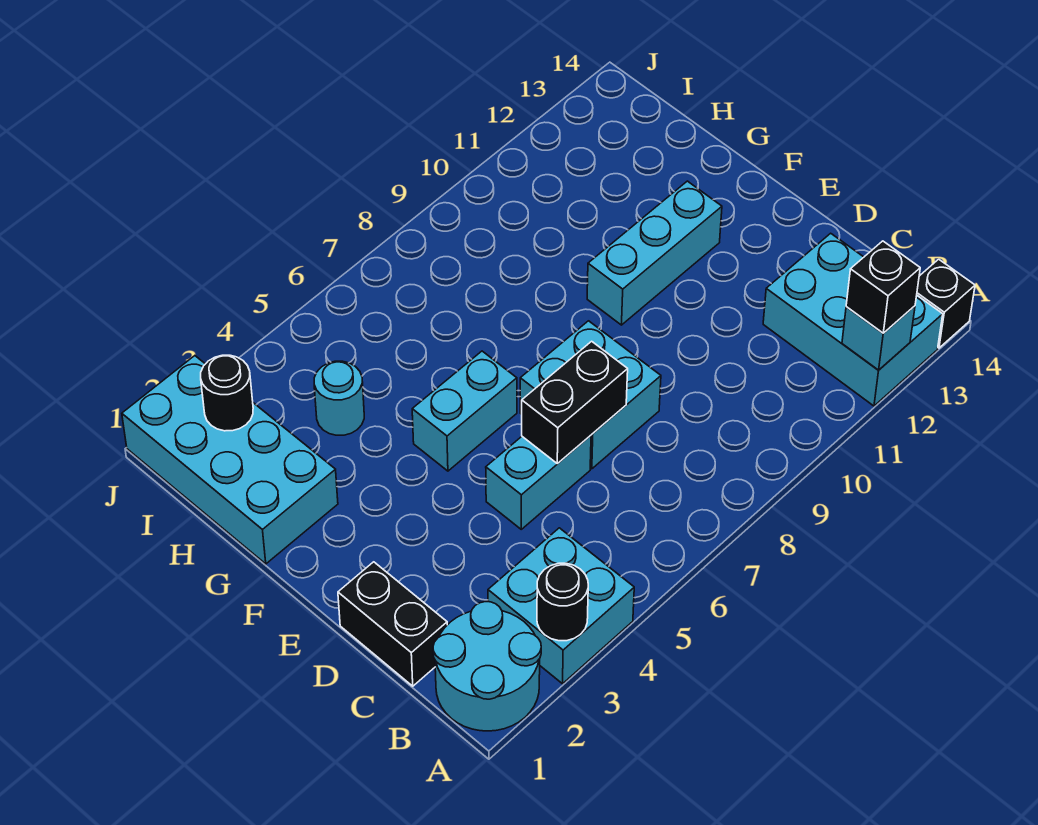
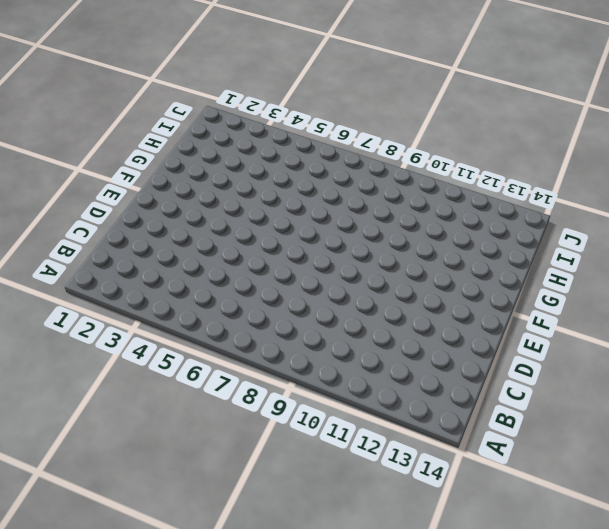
none -> cyan round brick A1:B2 level 1
none -> cyan brick A3:B4 level 1
none -> cyan brick A12:C13 level 1

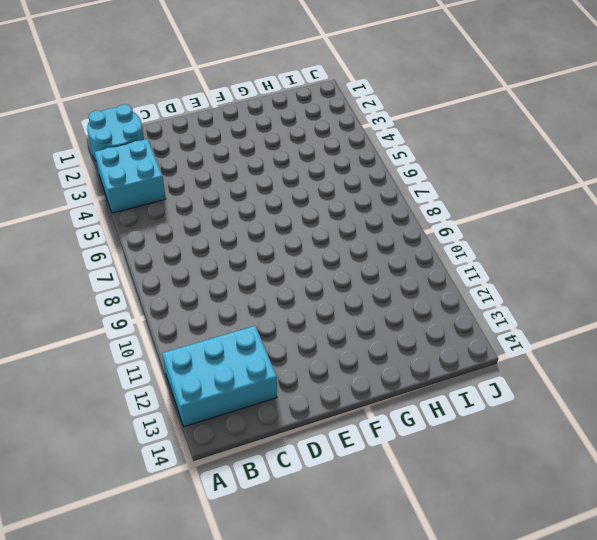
none -> black brick A14 level 1
none -> black brick C1:D1 level 1
none -> cyan brick D5:D6 level 1

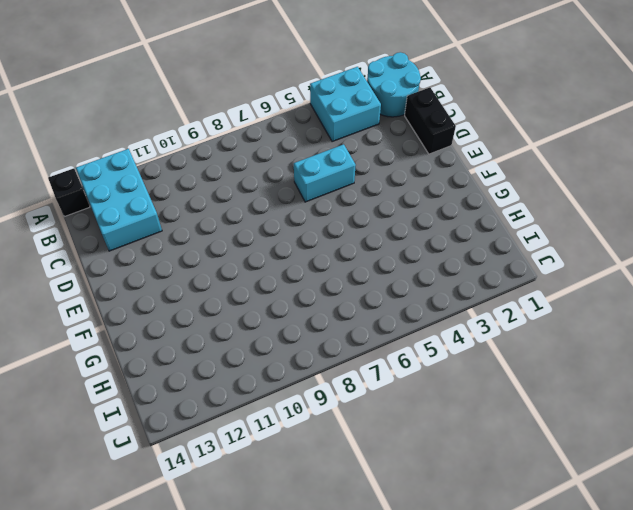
none -> cyan brick D7:E8 level 1
none -> cyan brick F5:F6 level 1
none -> cyan brick F10:F12 level 1

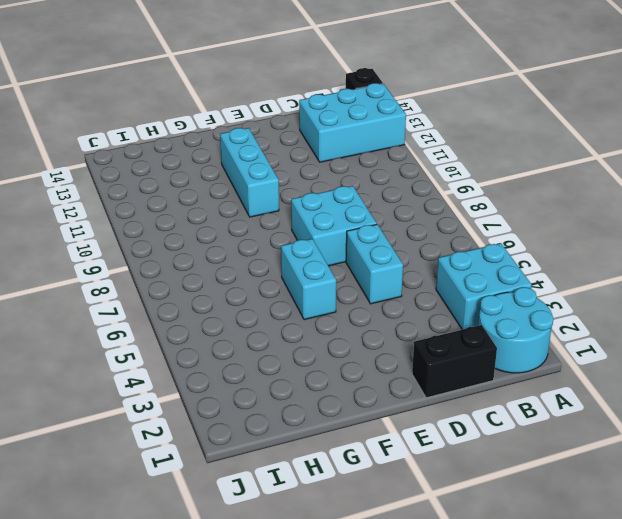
none -> cyan brick G1:J2 level 1
none -> cyan round brick H4 level 1
none -> black round brick A3 level 2

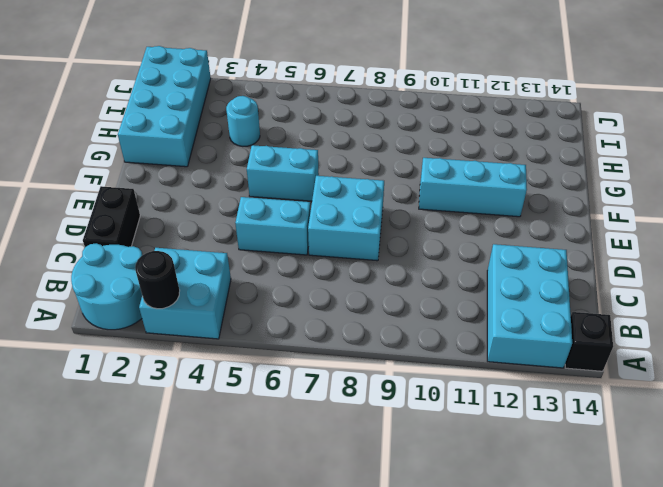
none -> cyan brick A12 level 2
none -> black brick D6:D7 level 2
none -> black round brick I2 level 2

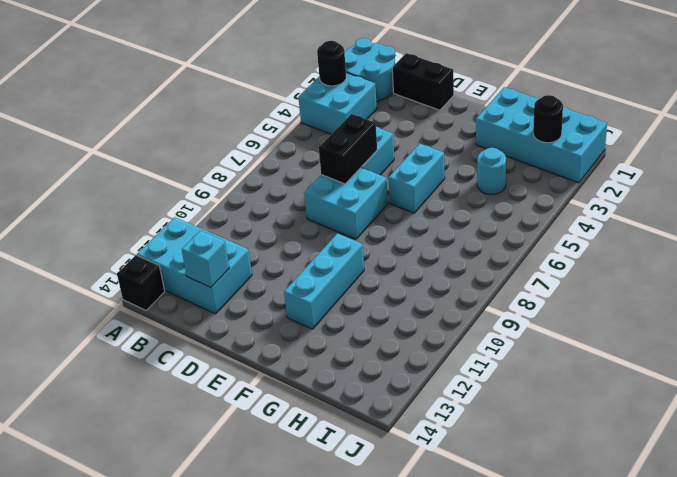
cyan brick C13 level 2 -> cyan brick A12 level 2
none -> black brick A12 level 3

